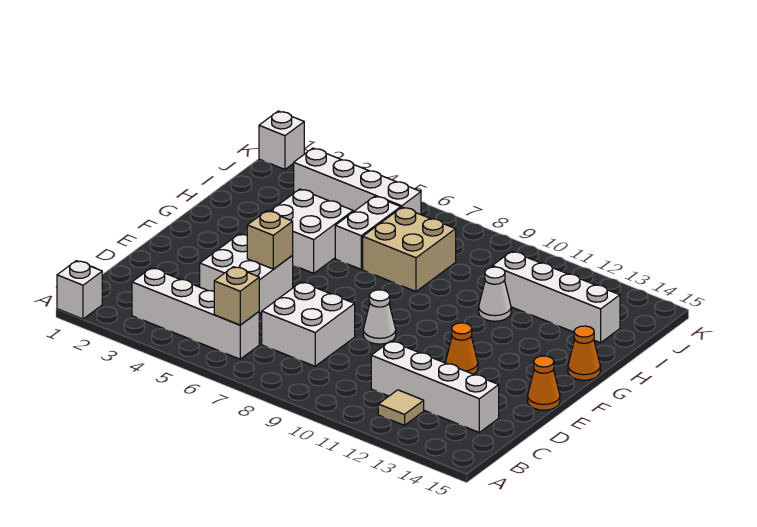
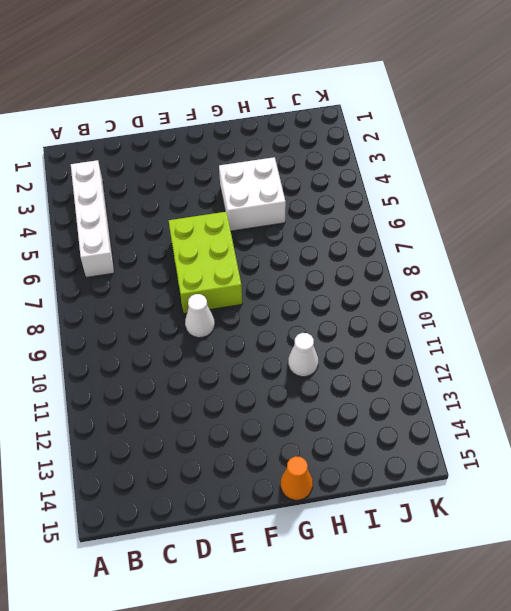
lime brick E6:F8 level 1 -> none
none -> white brick A1 level 1
none -> tan tile B12 level 1
none -> white brick C7:D8 level 1

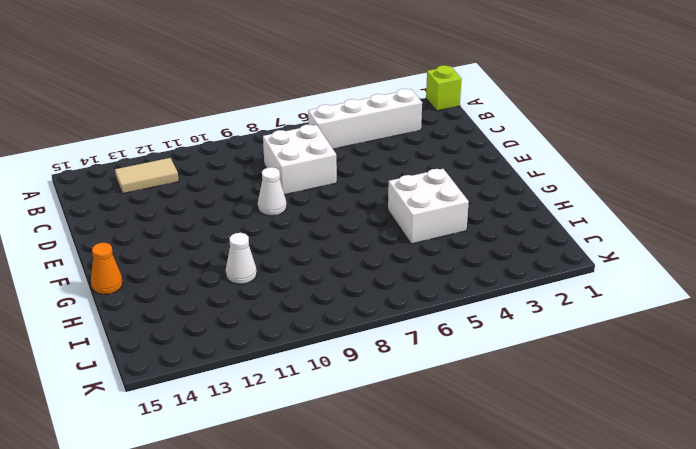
lime brick A1 level 1 -> white brick A1 level 1
tan tile B12:B13 level 1 -> tan tile B12 level 1
none -> white brick C11:C14 level 1
none -> white brick D4:E5 level 1
none -> orange cone E12 level 1

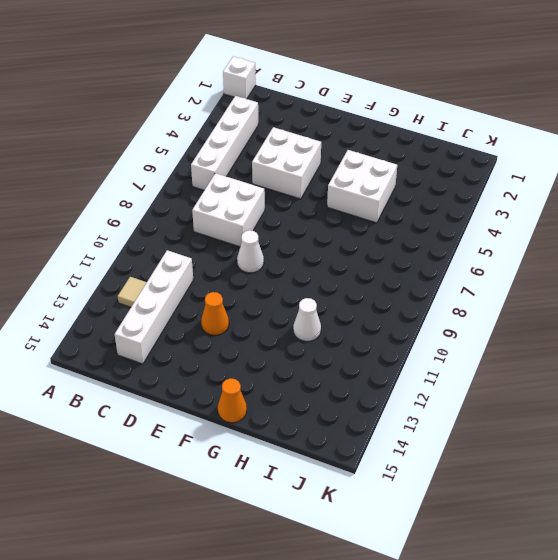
none -> orange cone E15 level 1
none -> white brick H6:I6 level 1
none -> tan brick H7:I8 level 1

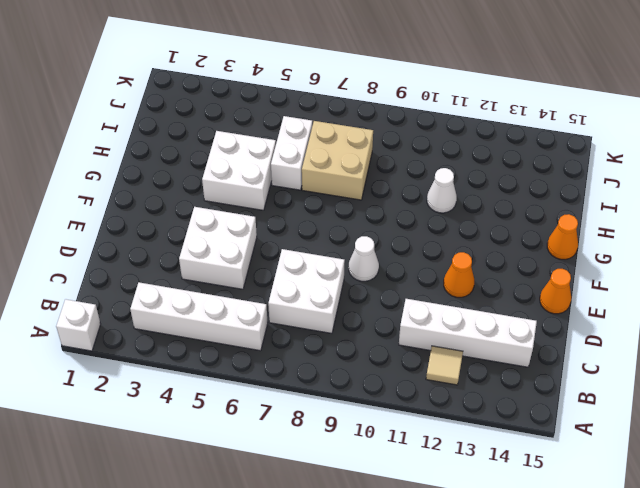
none -> white brick I11:I14 level 1
none -> white brick J3:J6 level 1
none -> white brick K1 level 1

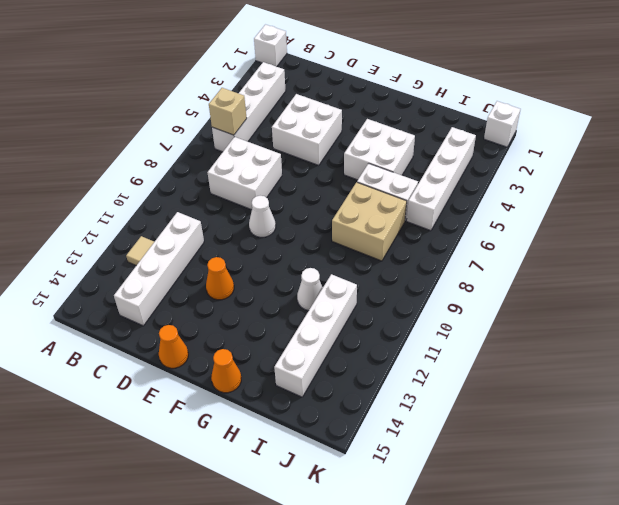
none -> tan brick E5 level 2

